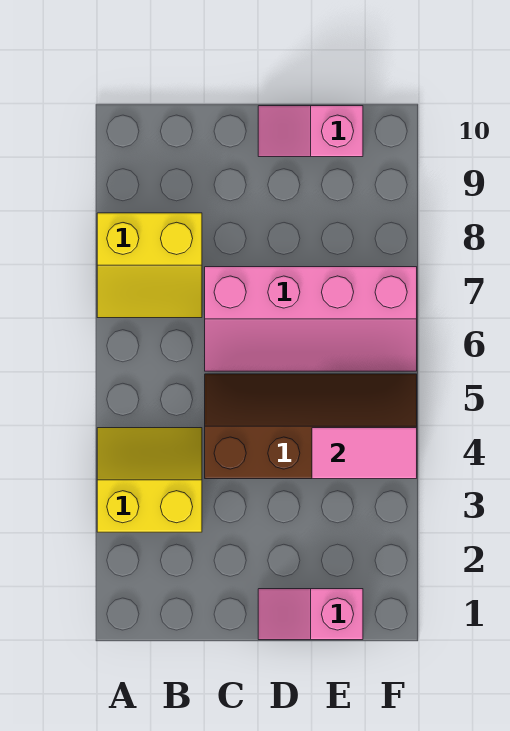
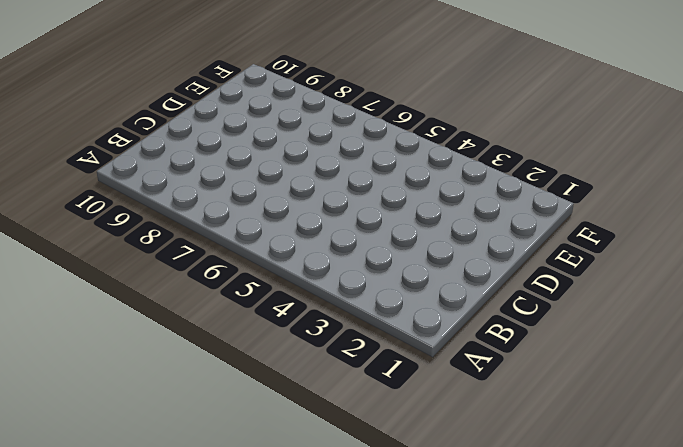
none -> yellow slope A3:B4 level 1 top 3
none -> yellow slope A7:B8 level 1 top 8

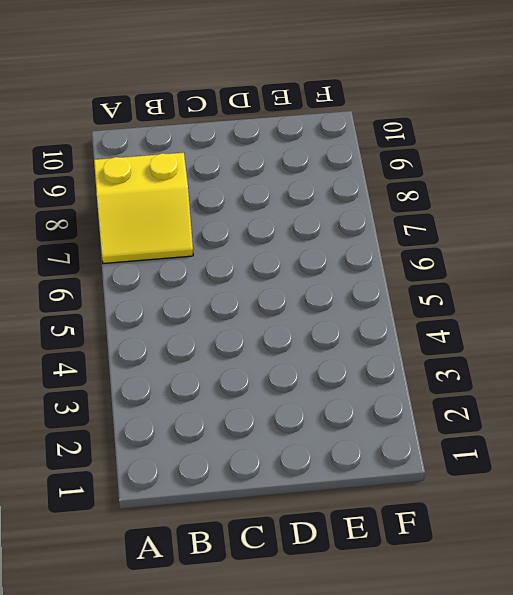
none -> yellow slope A3:B4 level 1 top 3
none -> brown slope C4:F5 level 1 top 4

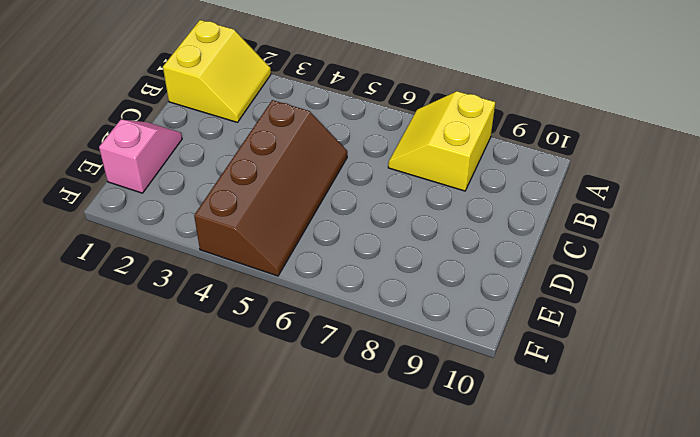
yellow slope A1:B2 level 1 top 1 -> yellow slope A3:B4 level 1 top 3
none -> pink slope C6:F7 level 1 top 7
none -> pink slope D10:E10 level 1 top E

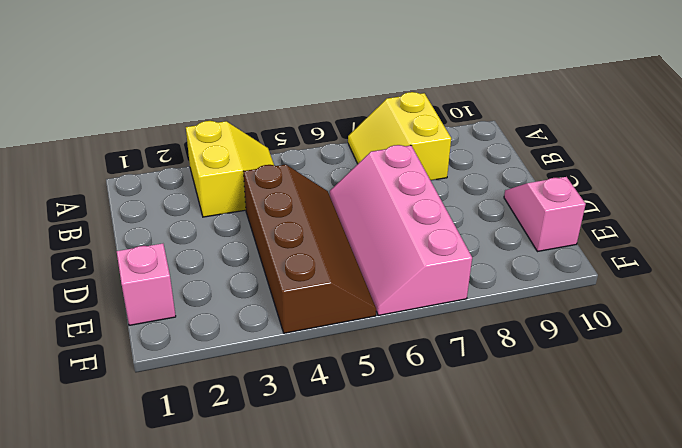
none -> pink tile E4:F4 level 2

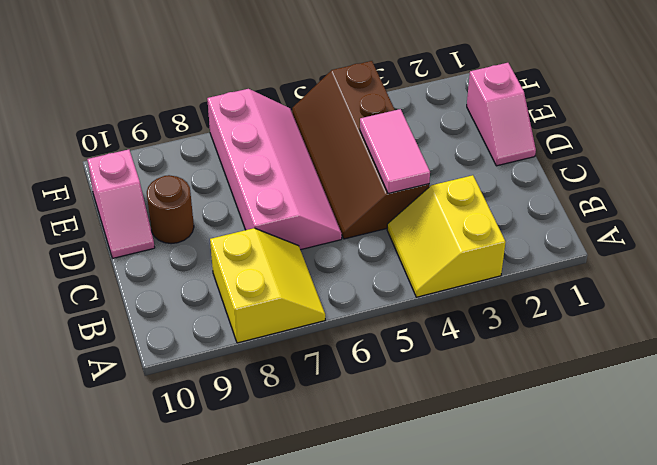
pink tile C4:D4 level 2 -> pink tile E4:F4 level 2
brown round brick D9 level 1 -> none

